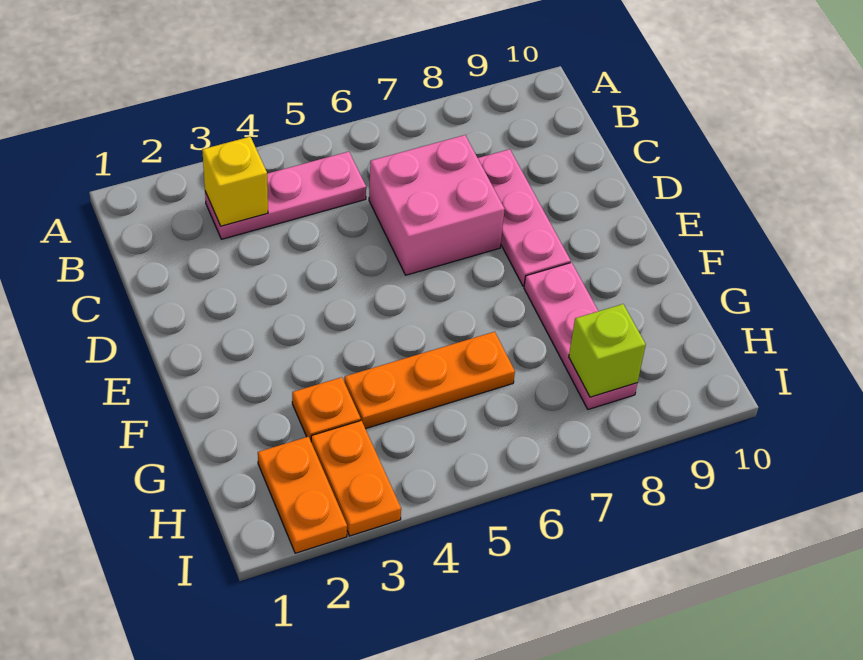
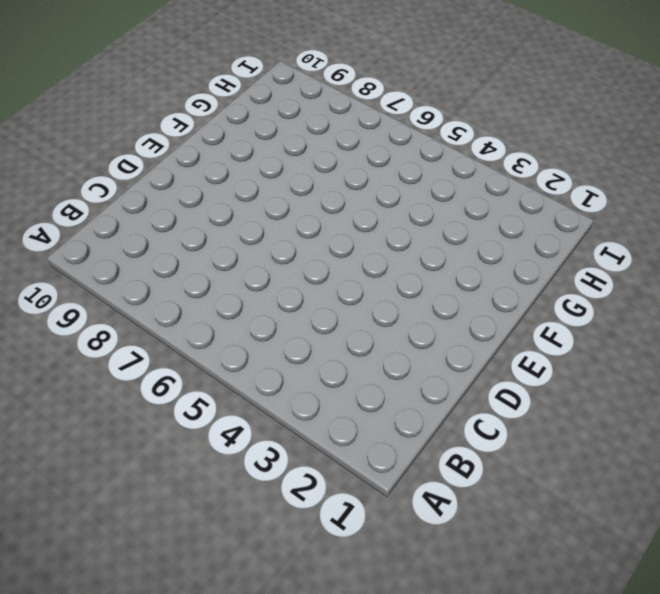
none -> pink plate B3:B5 level 1
none -> pink brick C6:D7 level 1

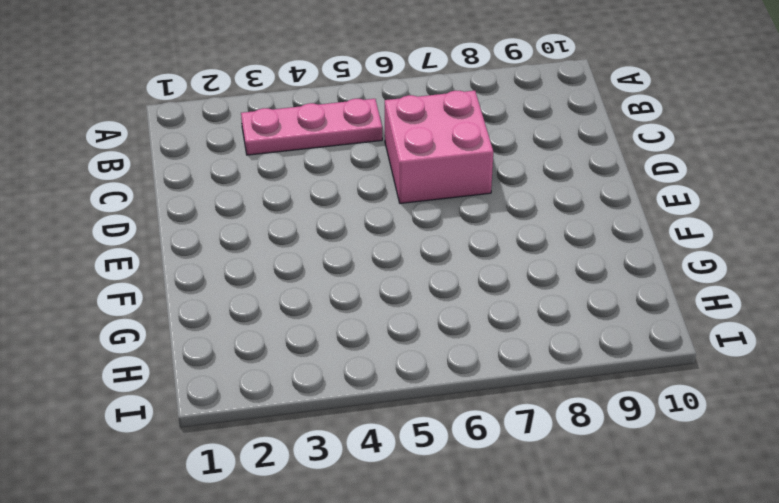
none -> pink plate C8:E8 level 1
none -> pink plate F8:H8 level 1

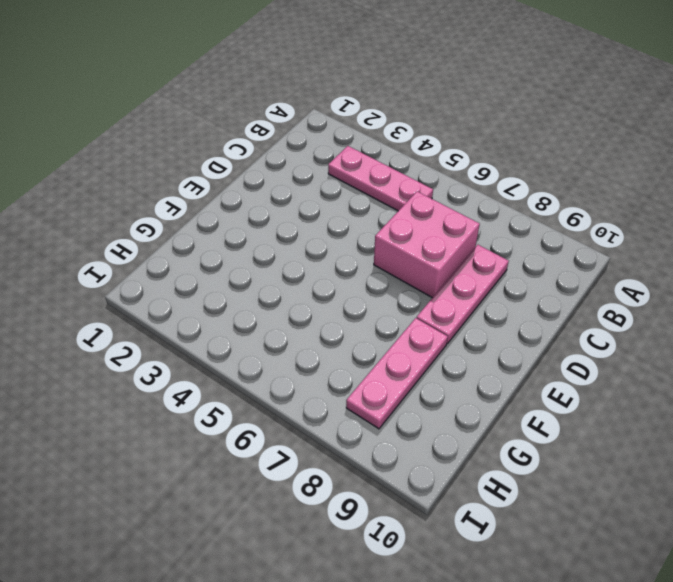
none -> orange plate G3 level 1
none -> orange plate G4:G6 level 1

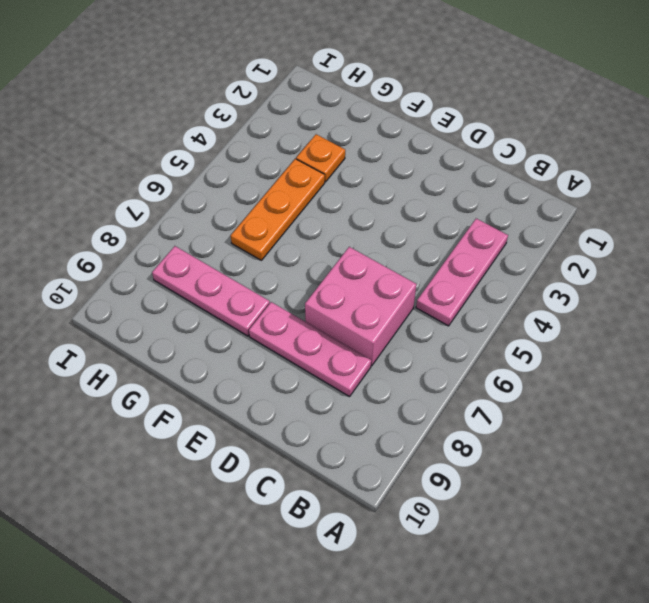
none -> orange plate H2:I2 level 1
none -> orange plate H3:I3 level 1

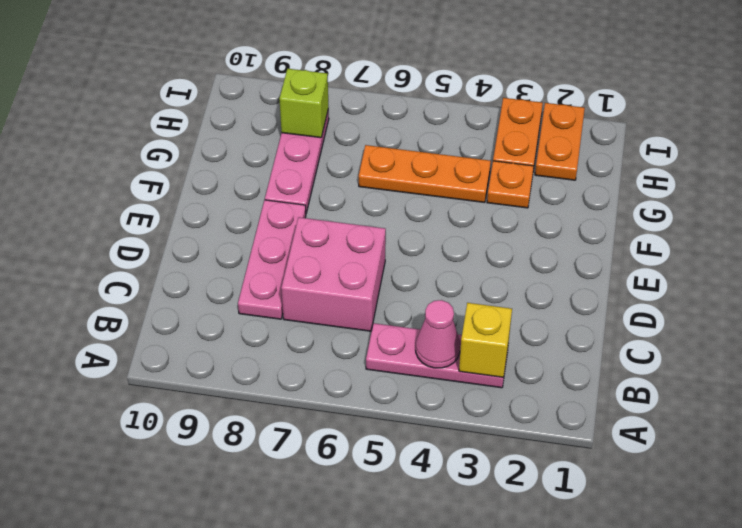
pink cone B4 level 2 -> none

